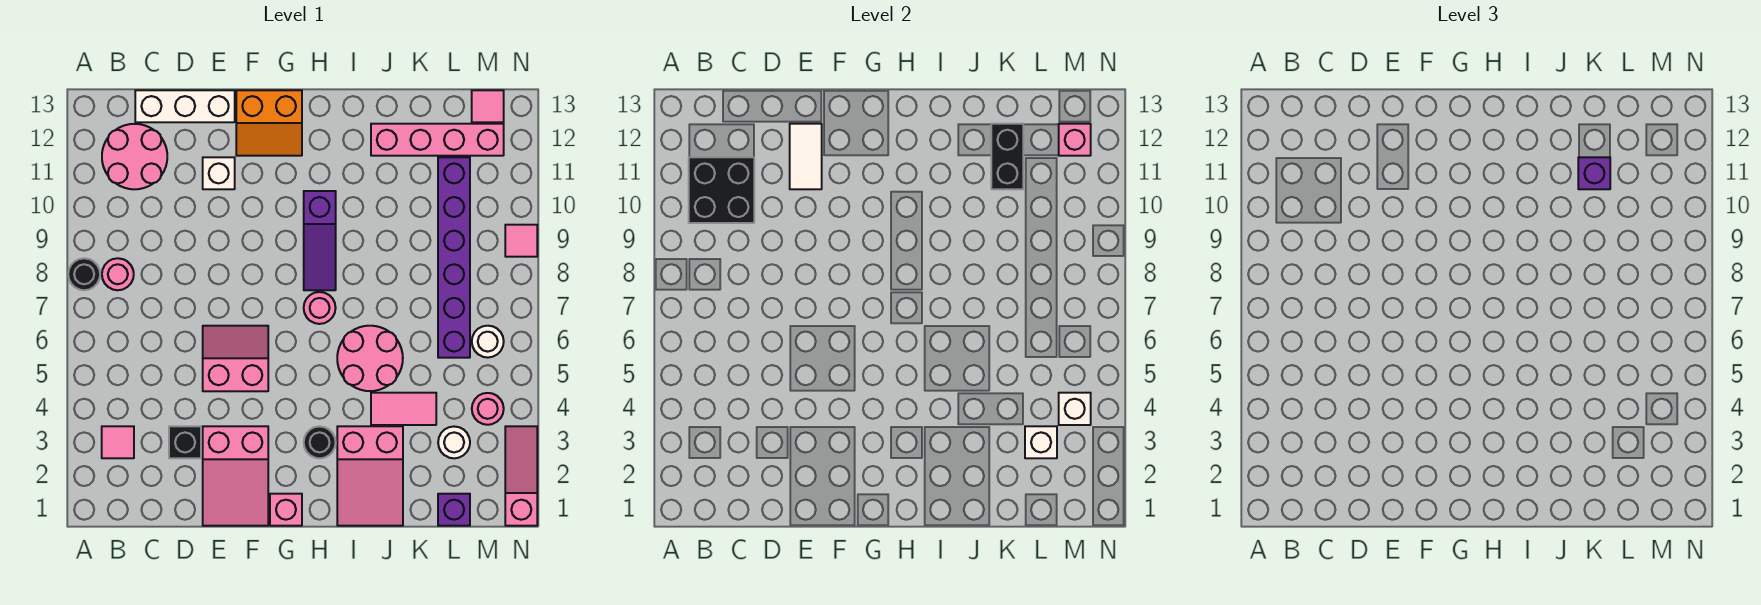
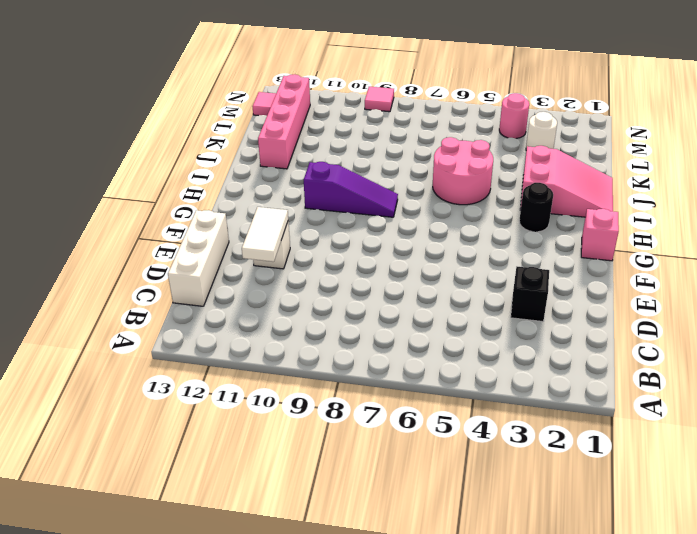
white tile D11:E11 level 2 -> white tile E11:E12 level 2
none -> black round brick A8 level 1
none -> pink tile B3 level 1
none -> pink round brick B8 level 1
none -> pink round brick B11:C12 level 1

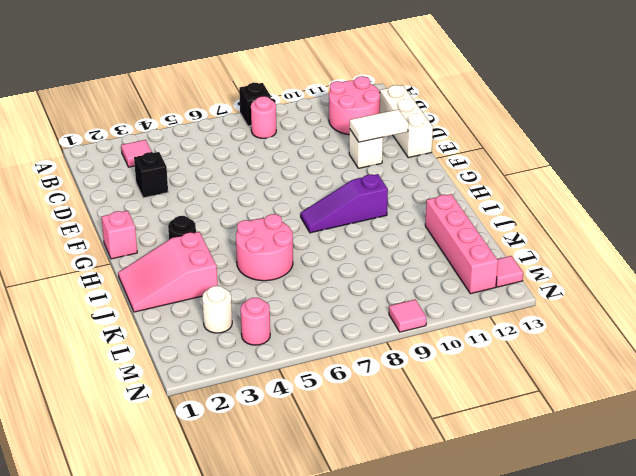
black brick A8 level 1 -> black round brick A8 level 1
none -> pink slope E1:F3 level 1 top 3
none -> pink slope E5:F6 level 1 top 5
none -> orange slope F12:G13 level 1 top 13
none -> pink round brick H7 level 1

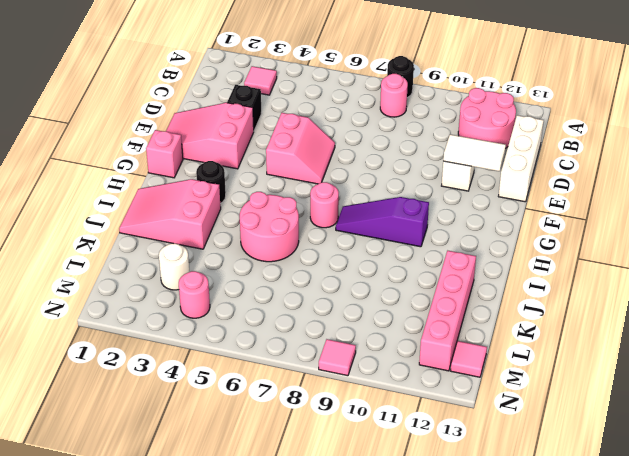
none -> orange slope F12:G13 level 1 top 13
none -> pink tile J4:K4 level 1
none -> purple brick L1 level 1
none -> purple brick L6:L11 level 1

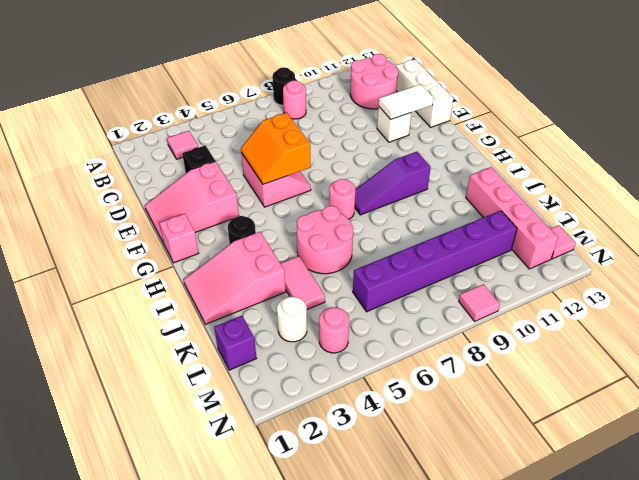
orange slope E5:F6 level 2 top 6 -> orange slope F12:G13 level 1 top 13
none -> white round brick M6 level 1
none -> pink slope N1:N3 level 1 top 1
none -> black brick B10:C11 level 2
none -> black brick K11:K12 level 2

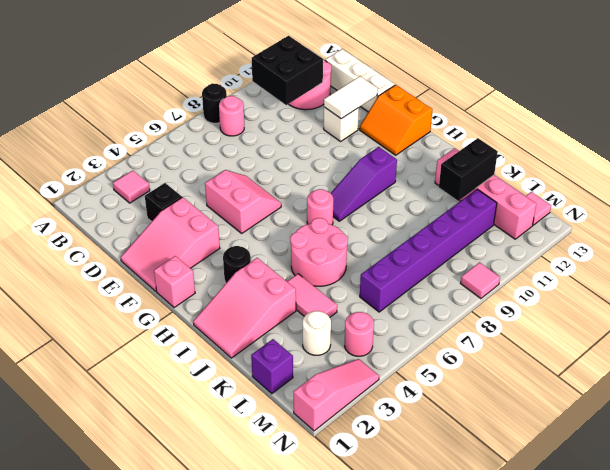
none -> white round brick M6 level 1
none -> white brick L3 level 2
none -> white brick M4 level 2
none -> pink brick M12 level 2

